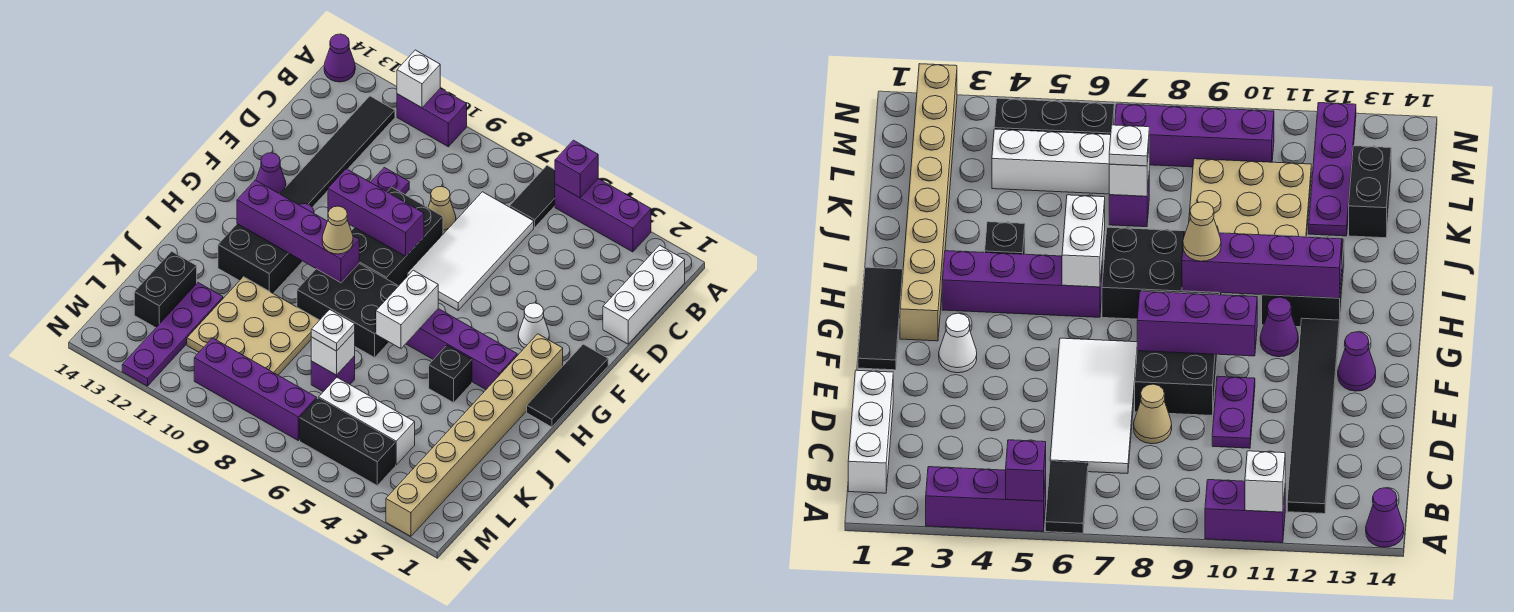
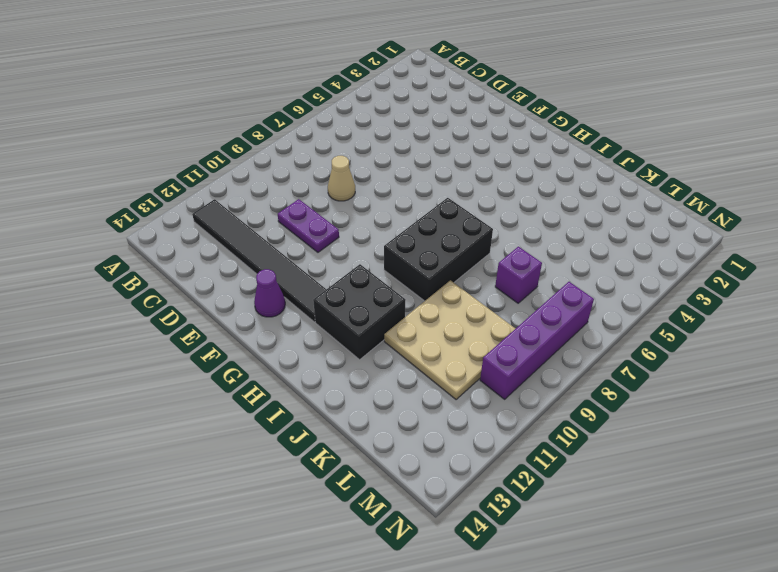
none -> purple brick A3:A5 level 1
none -> black tile A6:B6 level 1
none -> purple brick A10:A11 level 1
none -> purple cone A14 level 1

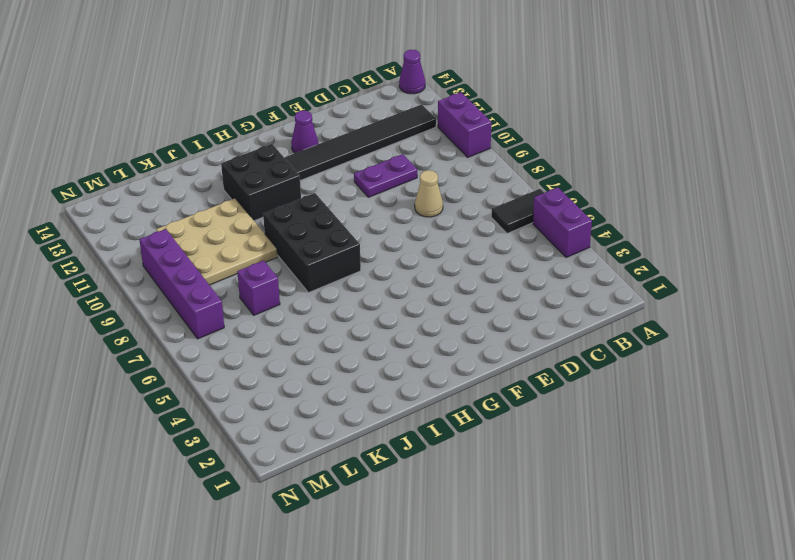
purple brick A4:A5 level 1 -> purple brick A3:A5 level 1
none -> white brick B1:D1 level 1
none -> white tile C6:F7 level 1
none -> black brick E8:G9 level 1
none -> black tile F1:H1 level 1

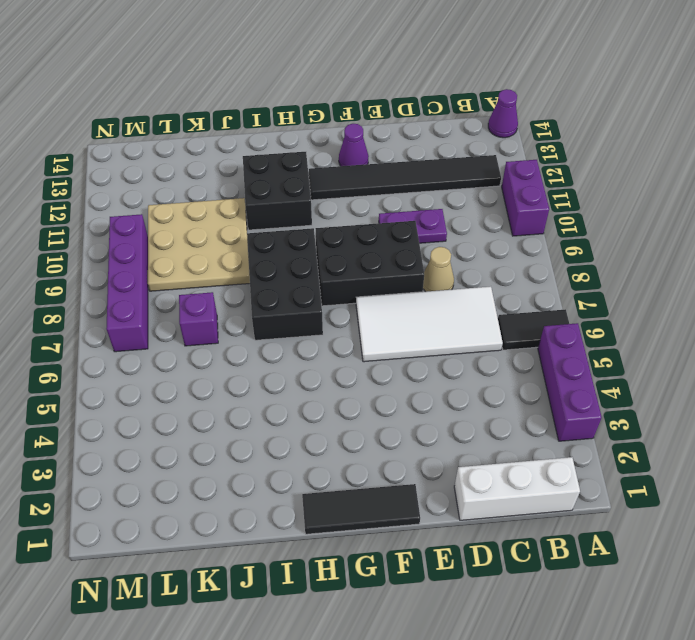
none -> white cone F3 level 1
none -> tan brick G2:N2 level 1
none -> purple cone G11 level 1
none -> purple brick H3:H6 level 1

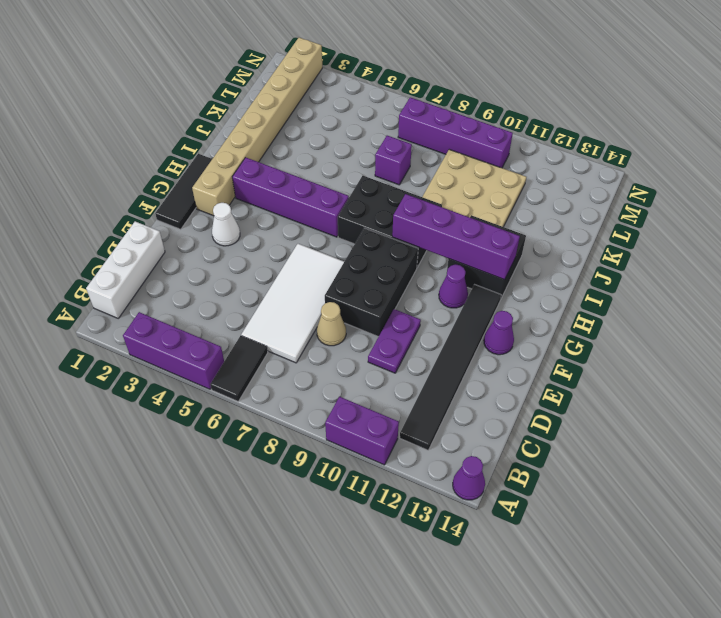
none -> black brick I4 level 1
none -> purple plate K12:N12 level 1
none -> black brick K13:L13 level 1
none -> white brick L4:L6 level 1

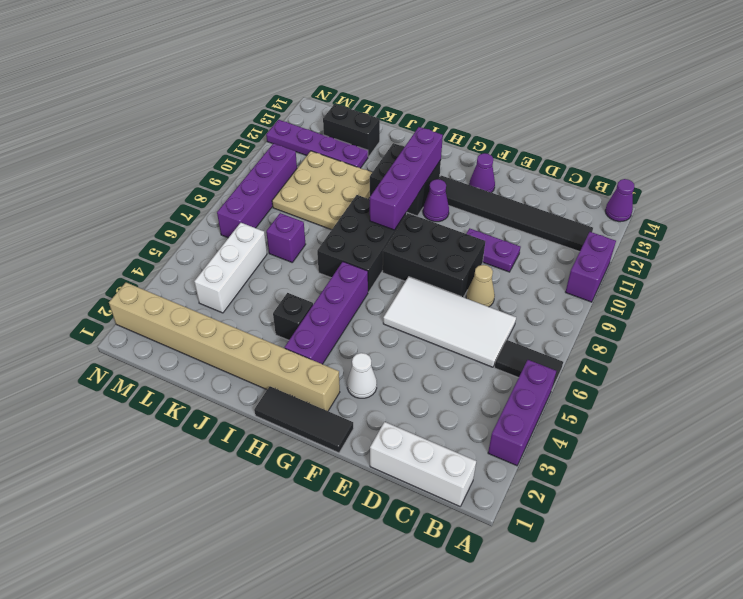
none -> black brick M4:M6 level 1
none -> purple brick A5 level 2
none -> white brick A11 level 2
none -> purple brick F8:F10 level 2

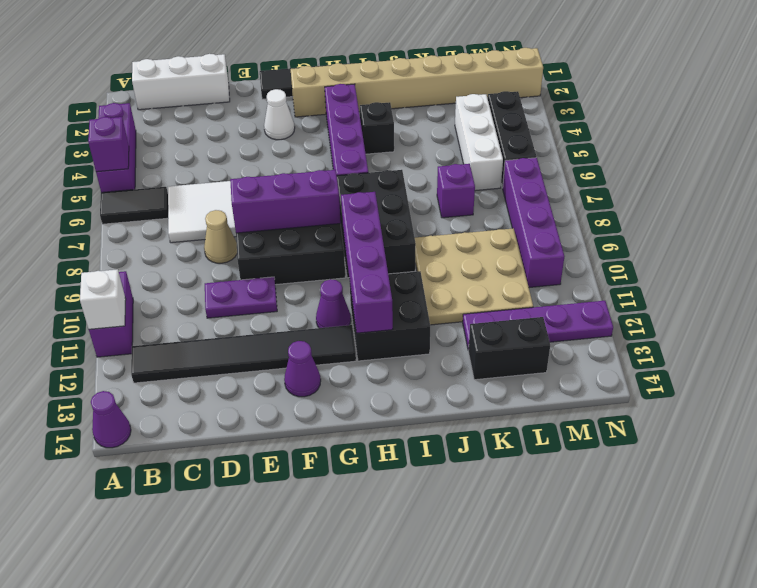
purple brick E8:G8 level 2 -> purple brick F8:F10 level 2
none -> white brick H6:I6 level 2
none -> white brick K7 level 2
none -> tan cone H9 level 3
none -> white plate K7 level 3

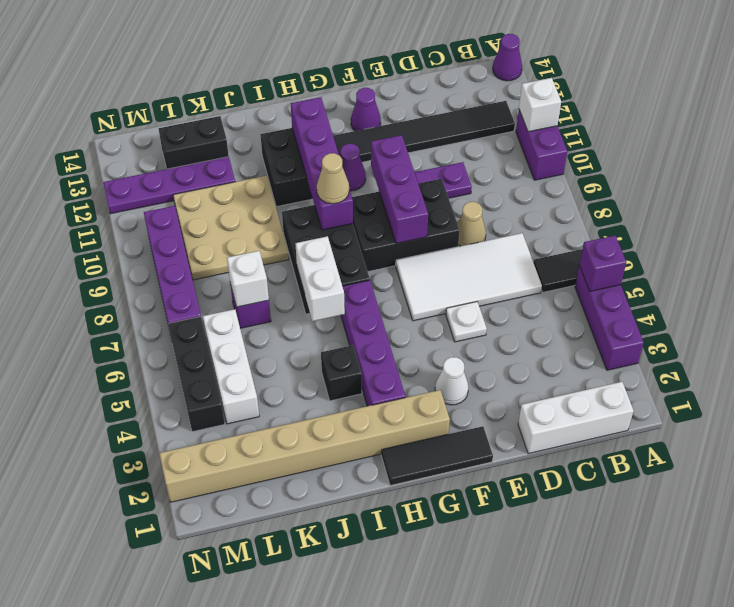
white plate E5 level 1 -> white plate K7 level 3
white brick I6:I7 level 2 -> white brick H6:I6 level 2

